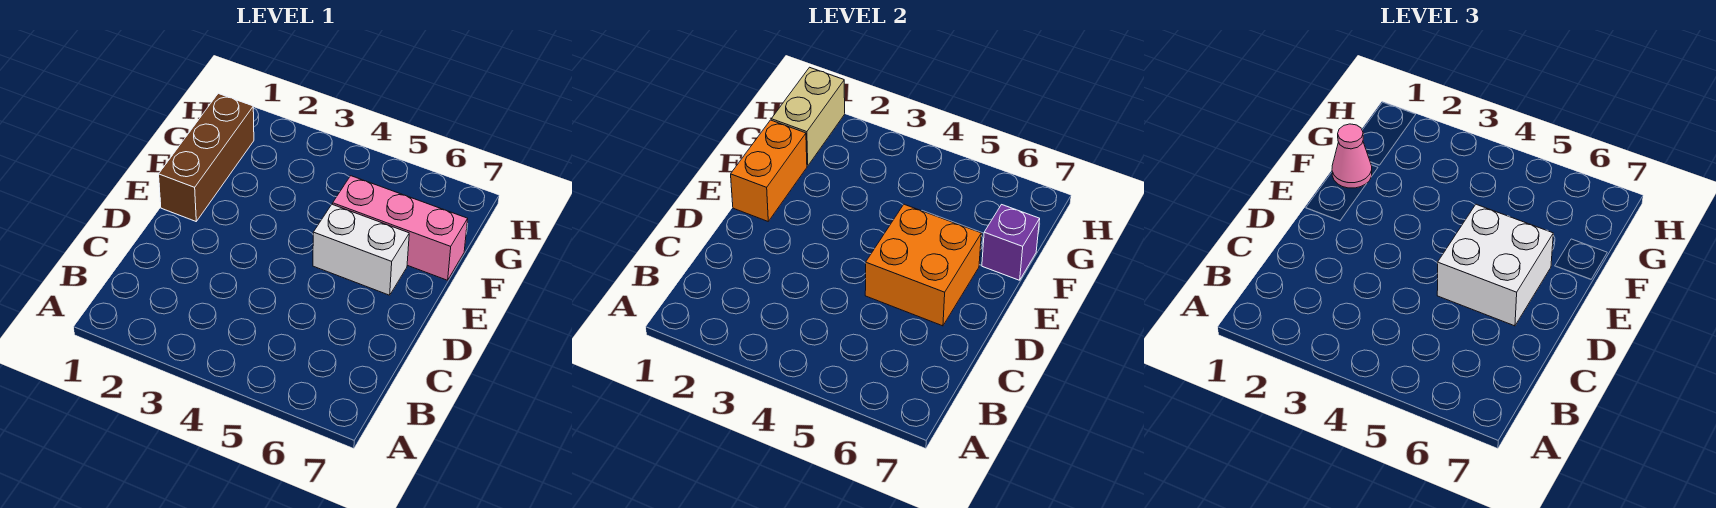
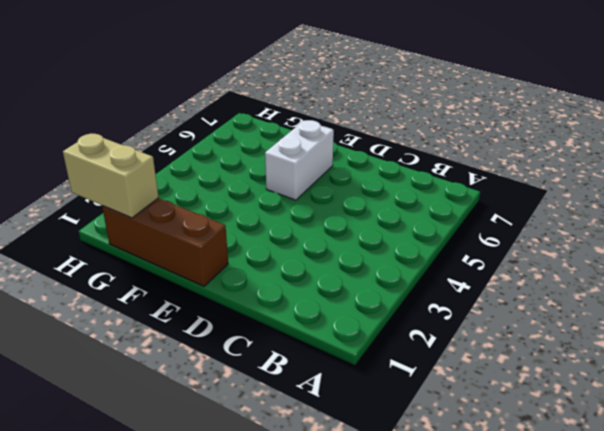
none -> pink brick F5:F7 level 1
none -> orange brick D5:E6 level 2

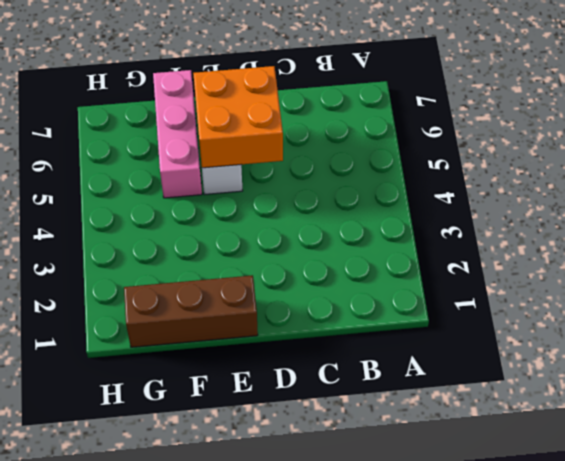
none -> orange brick E1:F1 level 2
none -> purple brick F7 level 2

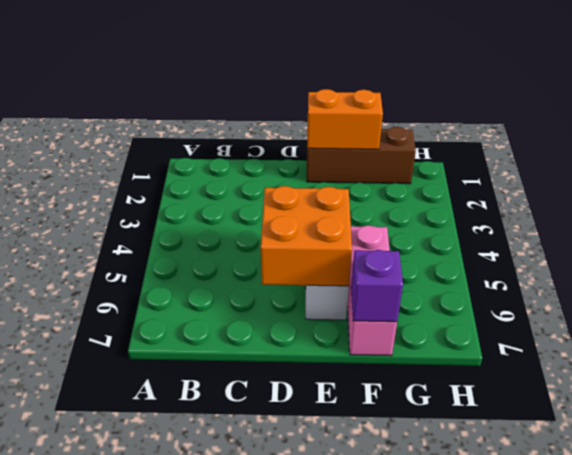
none -> tan brick G1:H1 level 2
none -> white brick D5:E6 level 3

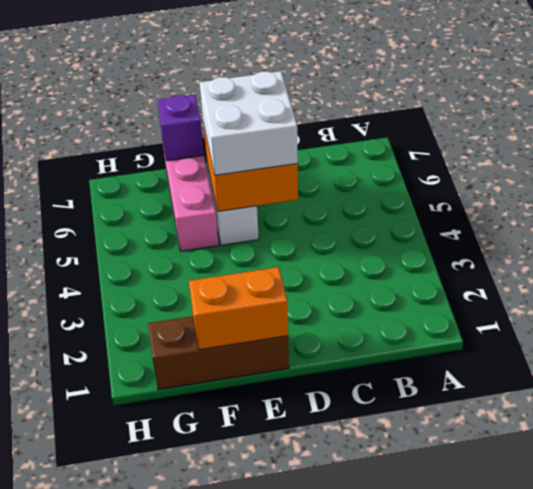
none -> tan brick G1:H1 level 2
none -> pink cone F1 level 3

